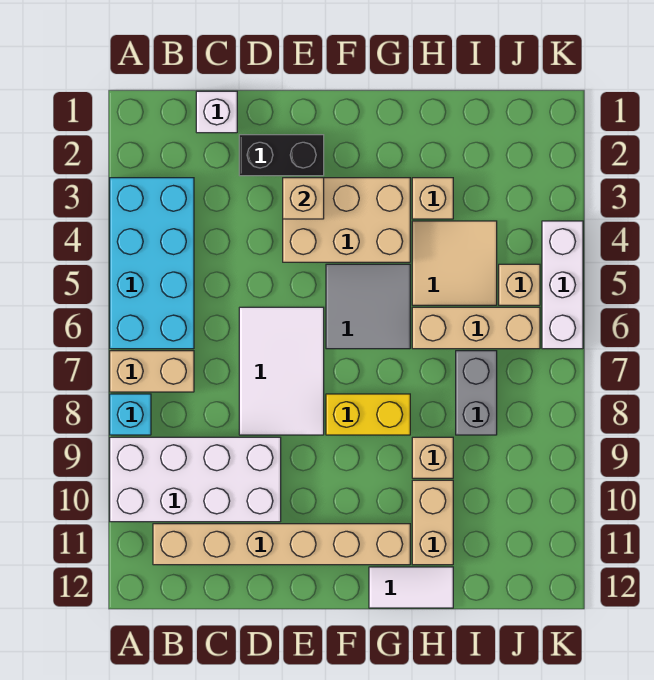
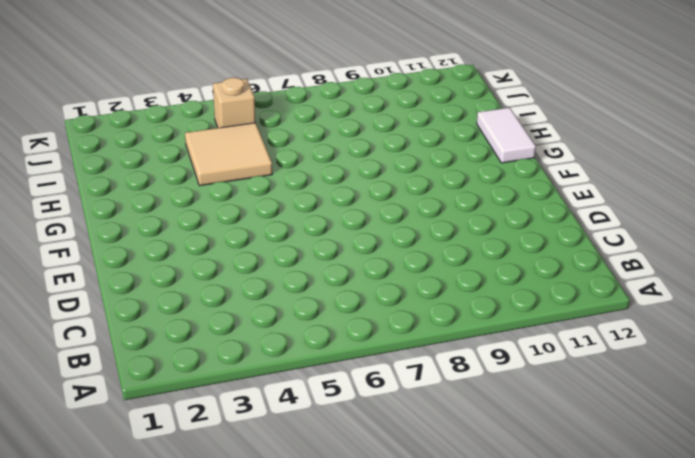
none -> cyan brick A3:B6 level 1
none -> tan brick A7:B7 level 1
none -> cyan brick A8 level 1

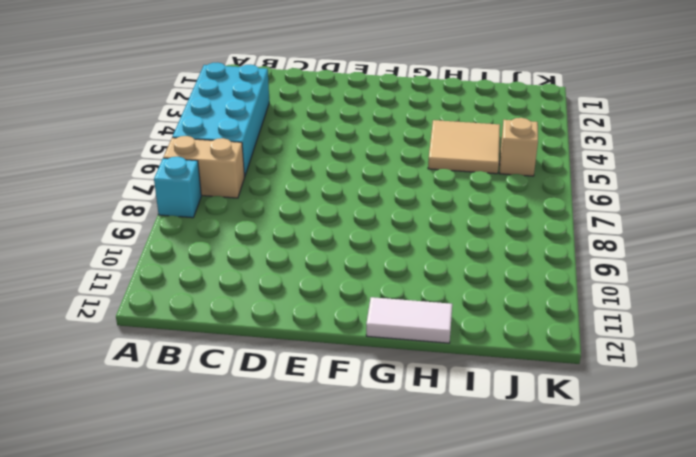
none -> white brick A9:D10 level 1
none -> tan brick B11:G11 level 1
none -> white brick C1 level 1

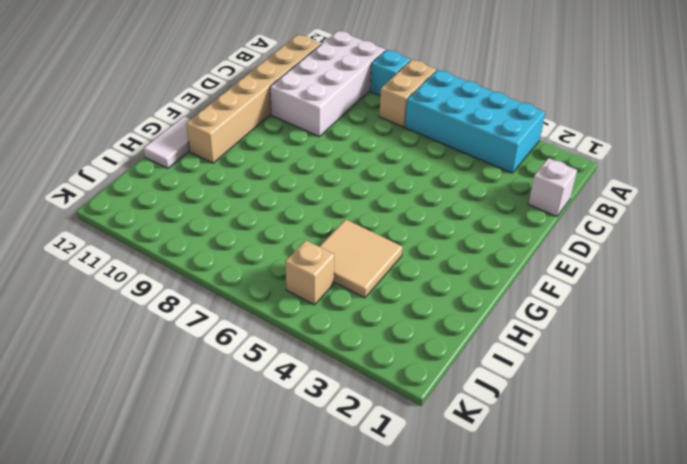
none -> black brick D2:E2 level 1
none -> white tile D6:E8 level 1
none -> tan brick E3:G4 level 1

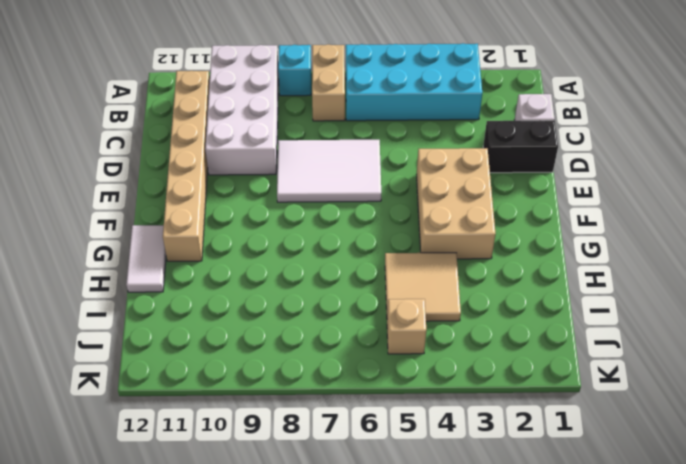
black brick D1:D2 level 1 -> black brick D2:E2 level 1
none -> grey tile F5:G6 level 1
none -> yellow brick F8:G8 level 1
none -> tan brick H3 level 1

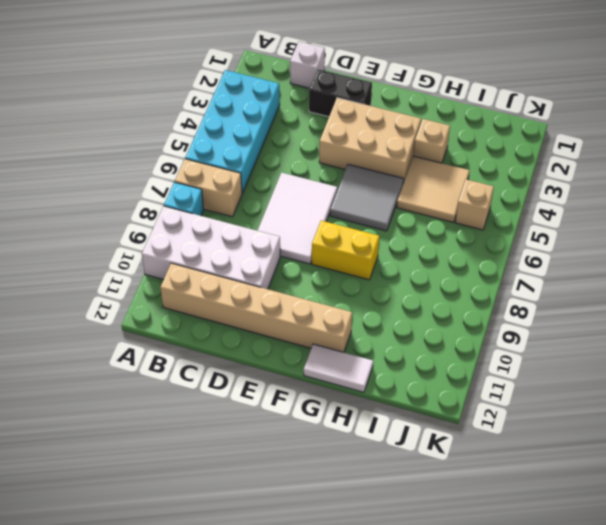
none -> tan brick H6:J6 level 1
none -> tan brick H9 level 1
none -> tan brick H10:H11 level 1

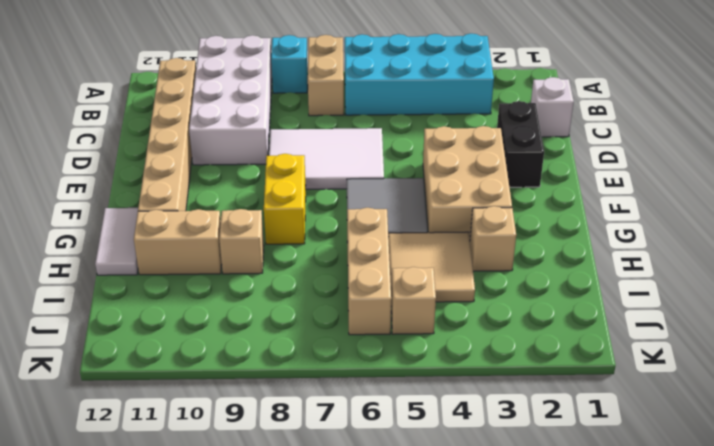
none -> grey brick I7:I8 level 1
none -> white brick K4:K6 level 1
none -> tan brick E3 level 2

